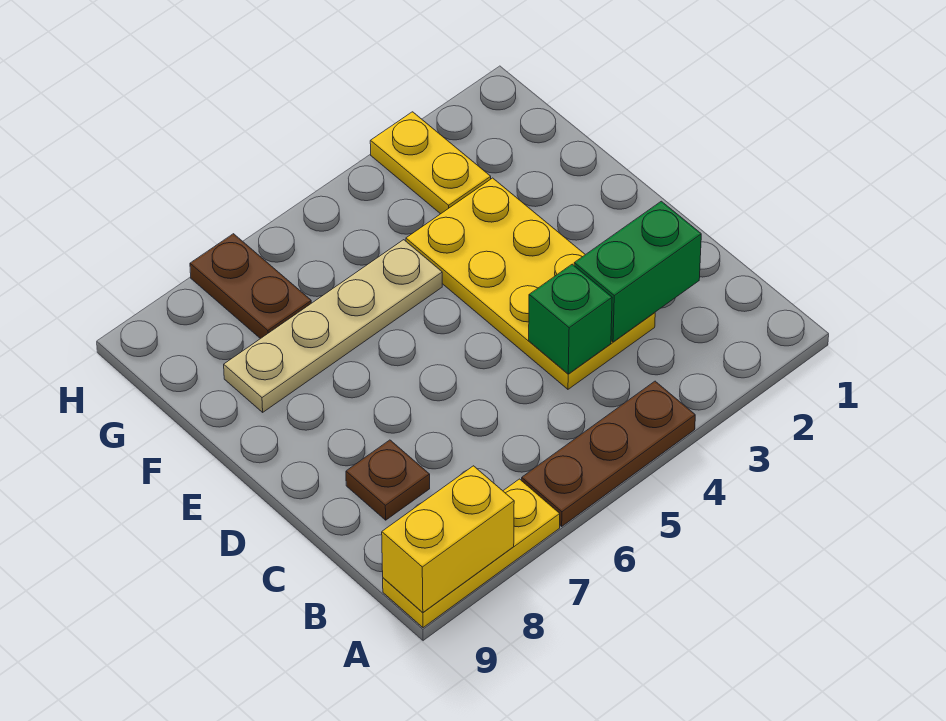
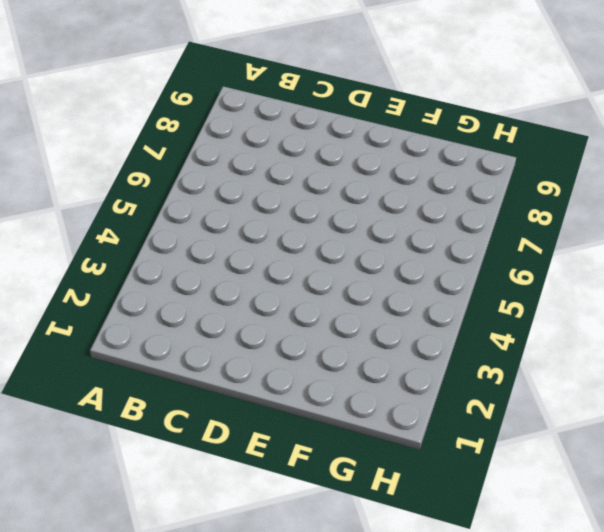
none -> brown plate A4:A6 level 1
none -> yellow plate A7:A9 level 1

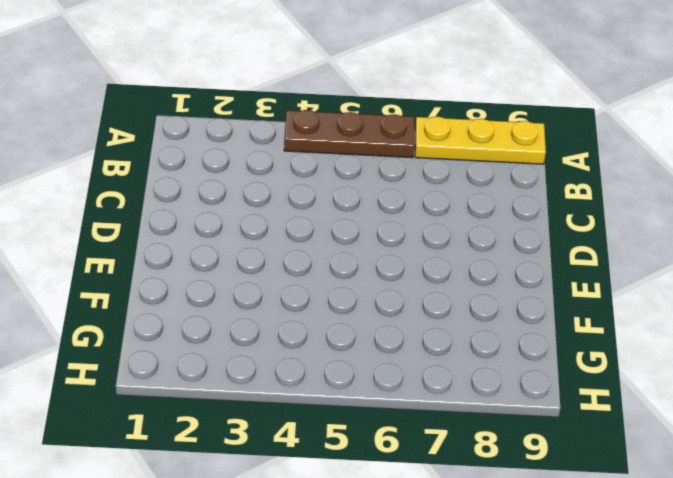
none -> yellow plate C3:F4 level 1
none -> brown plate C8 level 1

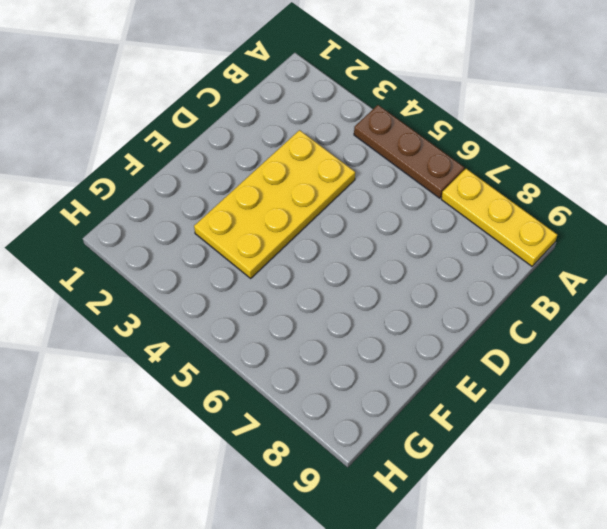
none -> brown plate C8 level 1
none -> tan plate F5:F8 level 1

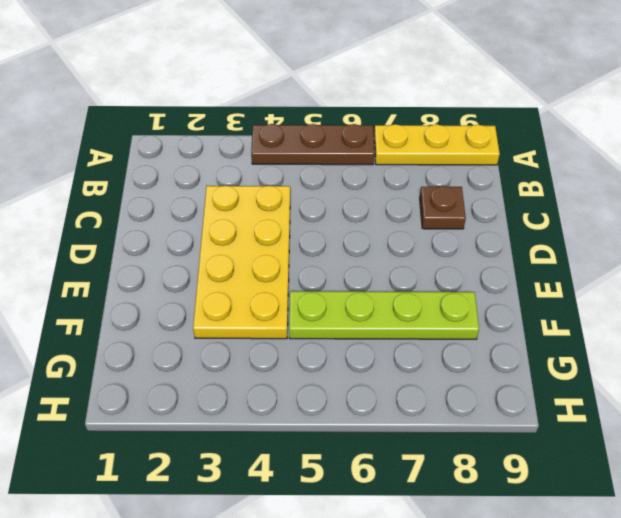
lime plate F5:F8 level 1 -> tan plate F5:F8 level 1
none -> yellow plate G3:H3 level 1
none -> brown plate G7:H7 level 1

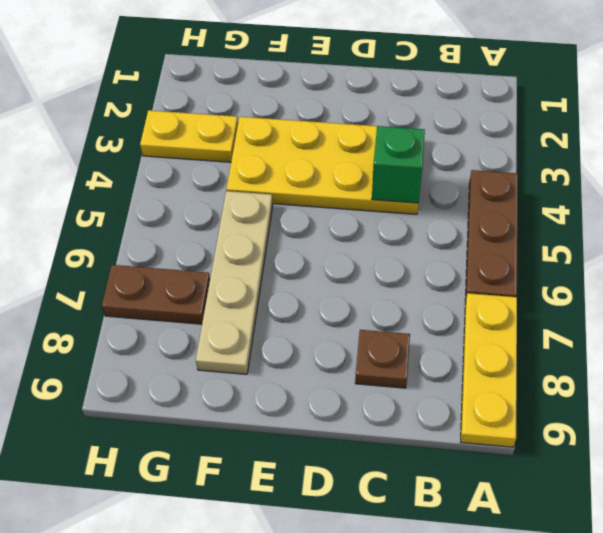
none -> yellow brick A8:A9 level 2
none -> green brick C2:C3 level 2

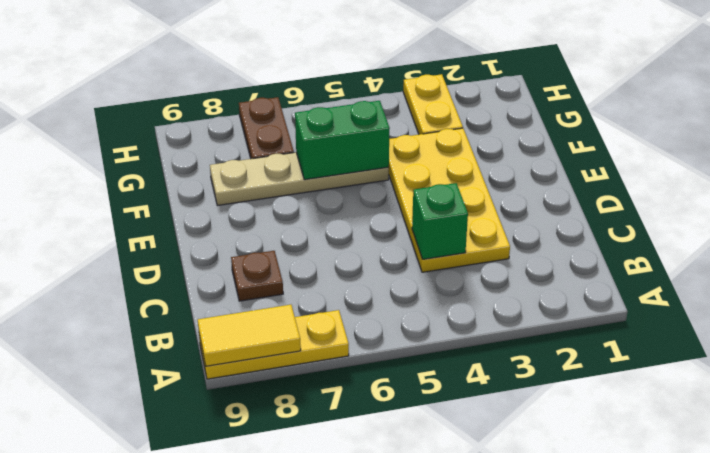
yellow tile A8:A9 level 2 -> yellow brick A8:A9 level 2
green brick F5:F6 level 2 -> green brick C2:C3 level 2
none -> brown plate A4:A6 level 1

